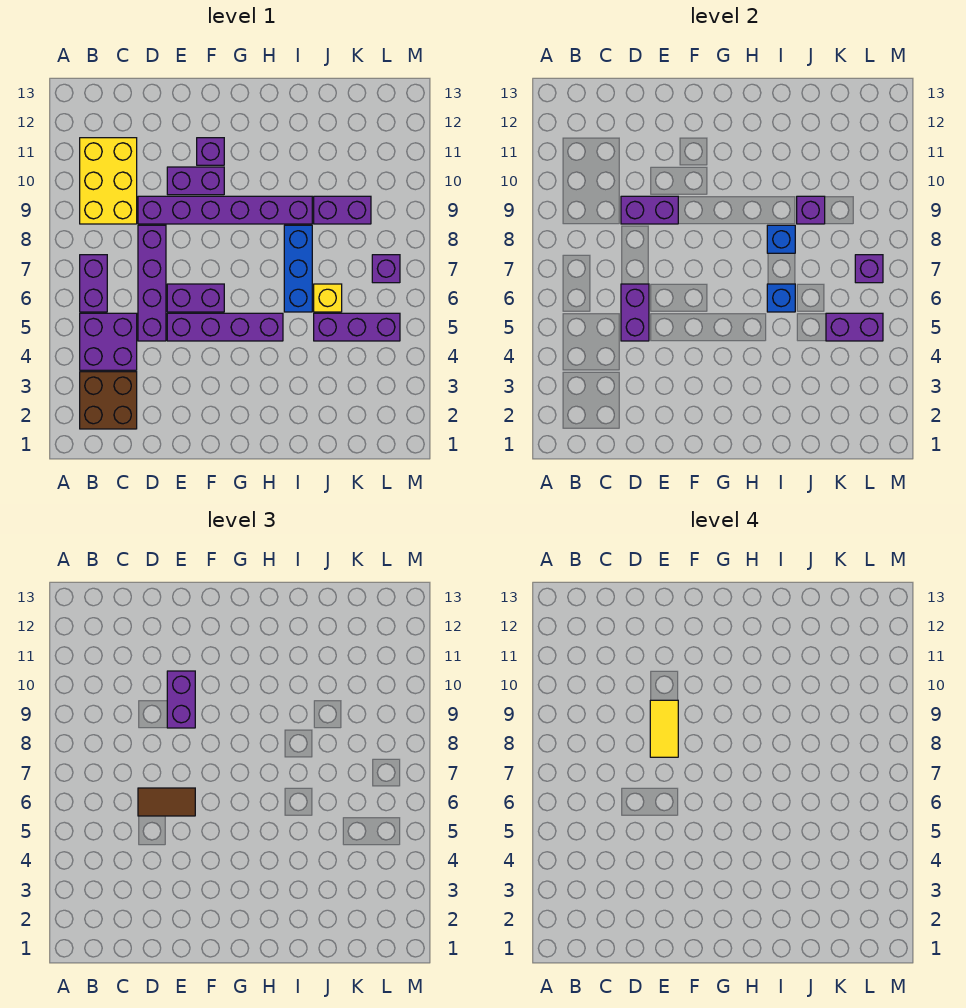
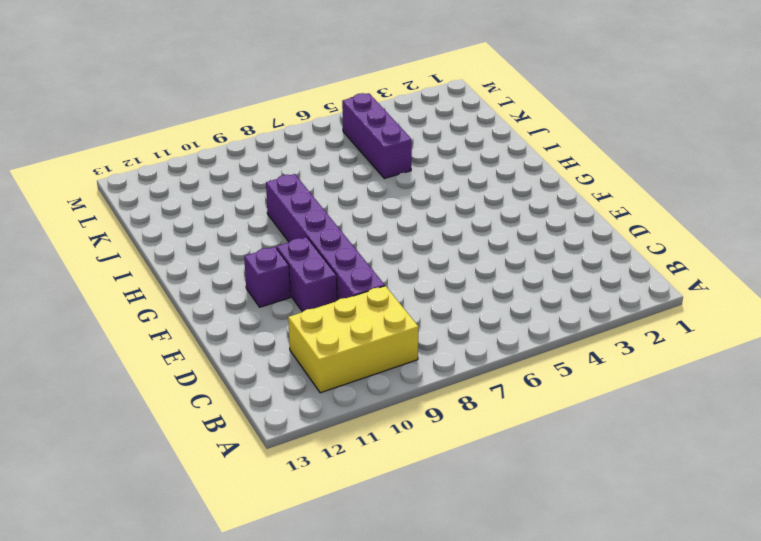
none -> brown brick B2:C3 level 1
none -> purple brick B4:C5 level 1
none -> purple brick B6:B7 level 1

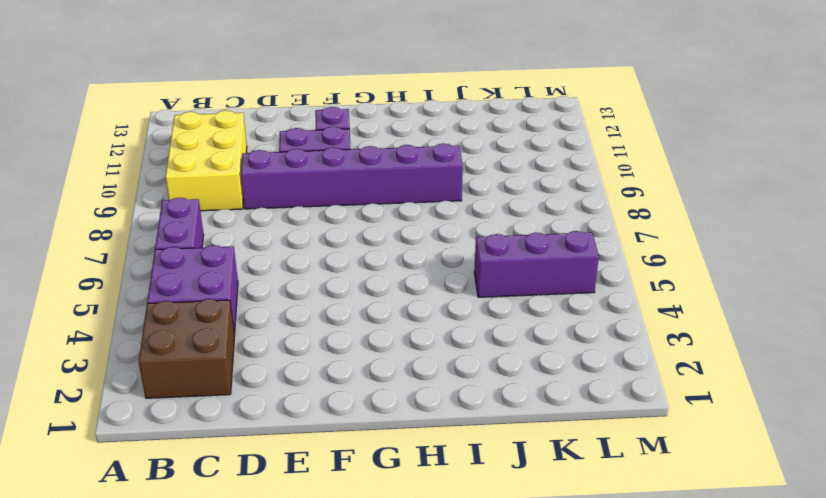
none -> purple brick D5:D8 level 1
none -> purple brick E5:H5 level 1
none -> purple brick E6:F6 level 1

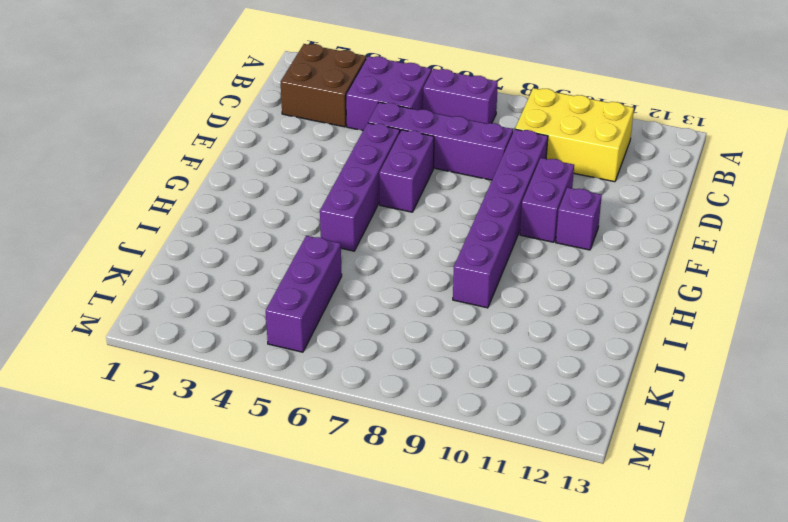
none -> blue brick I6:I8 level 1
none -> yellow brick J6 level 1
none -> purple brick J9:K9 level 1

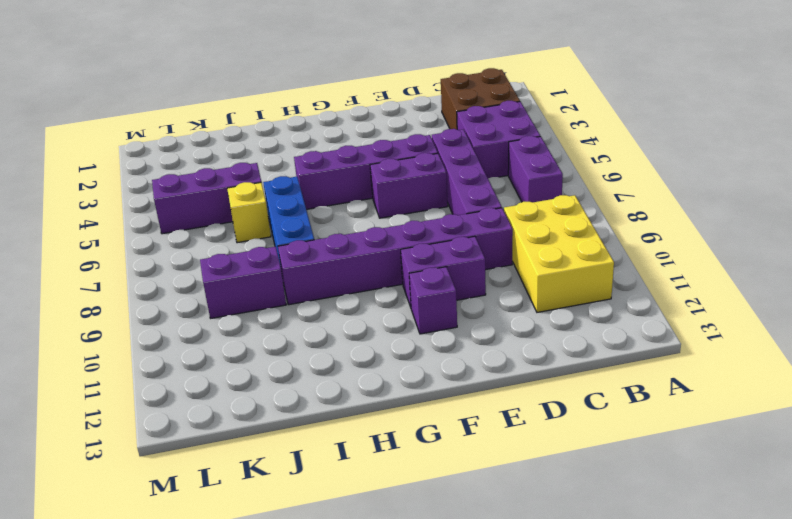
none -> purple brick L7 level 1
none -> purple brick D5:D6 level 2
none -> purple brick D9:E9 level 2

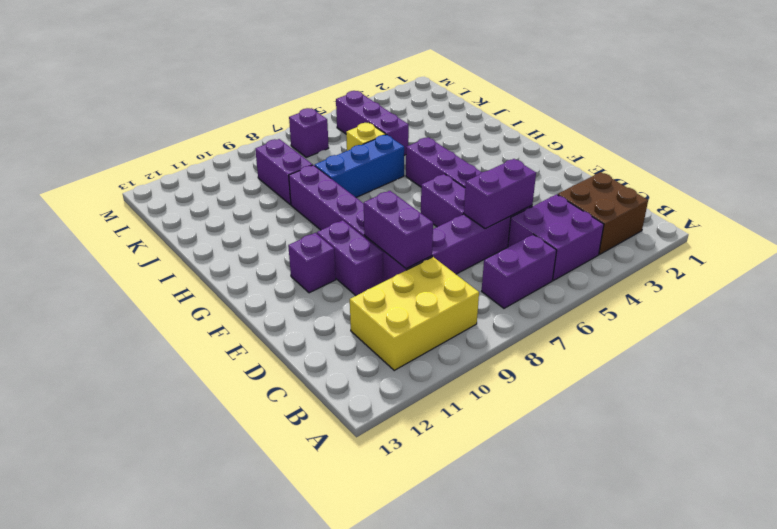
none -> blue brick I6 level 2
none -> blue brick I8 level 2
none -> purple brick J9 level 2

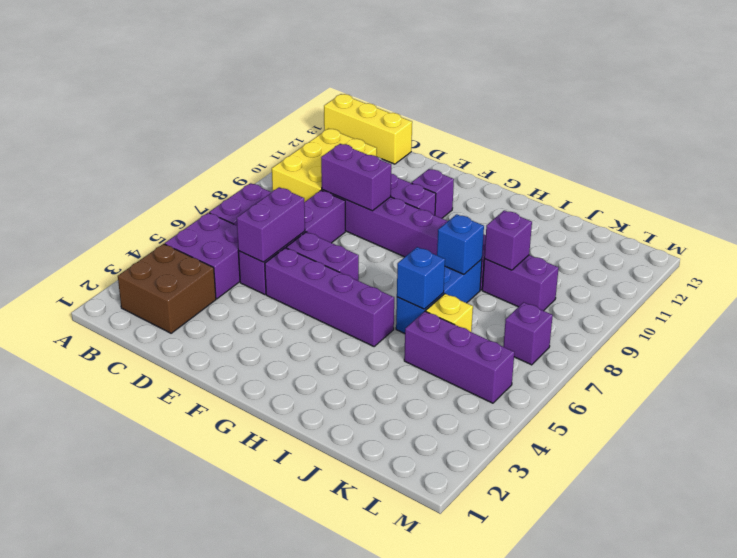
yellow brick A13:C13 level 1 -> none
none -> purple brick K5:L5 level 2
none -> purple brick L7 level 2
none -> brown tile D6:E6 level 3

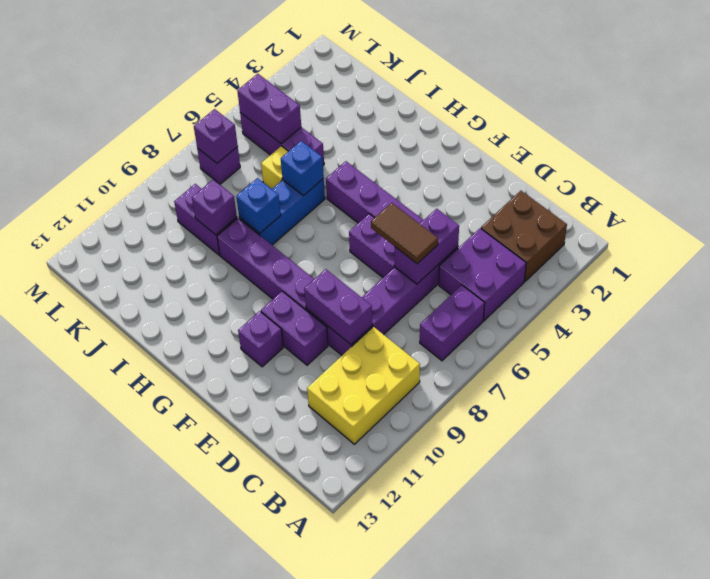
none -> purple brick E9:E10 level 3
none -> yellow tile E8:E9 level 4

